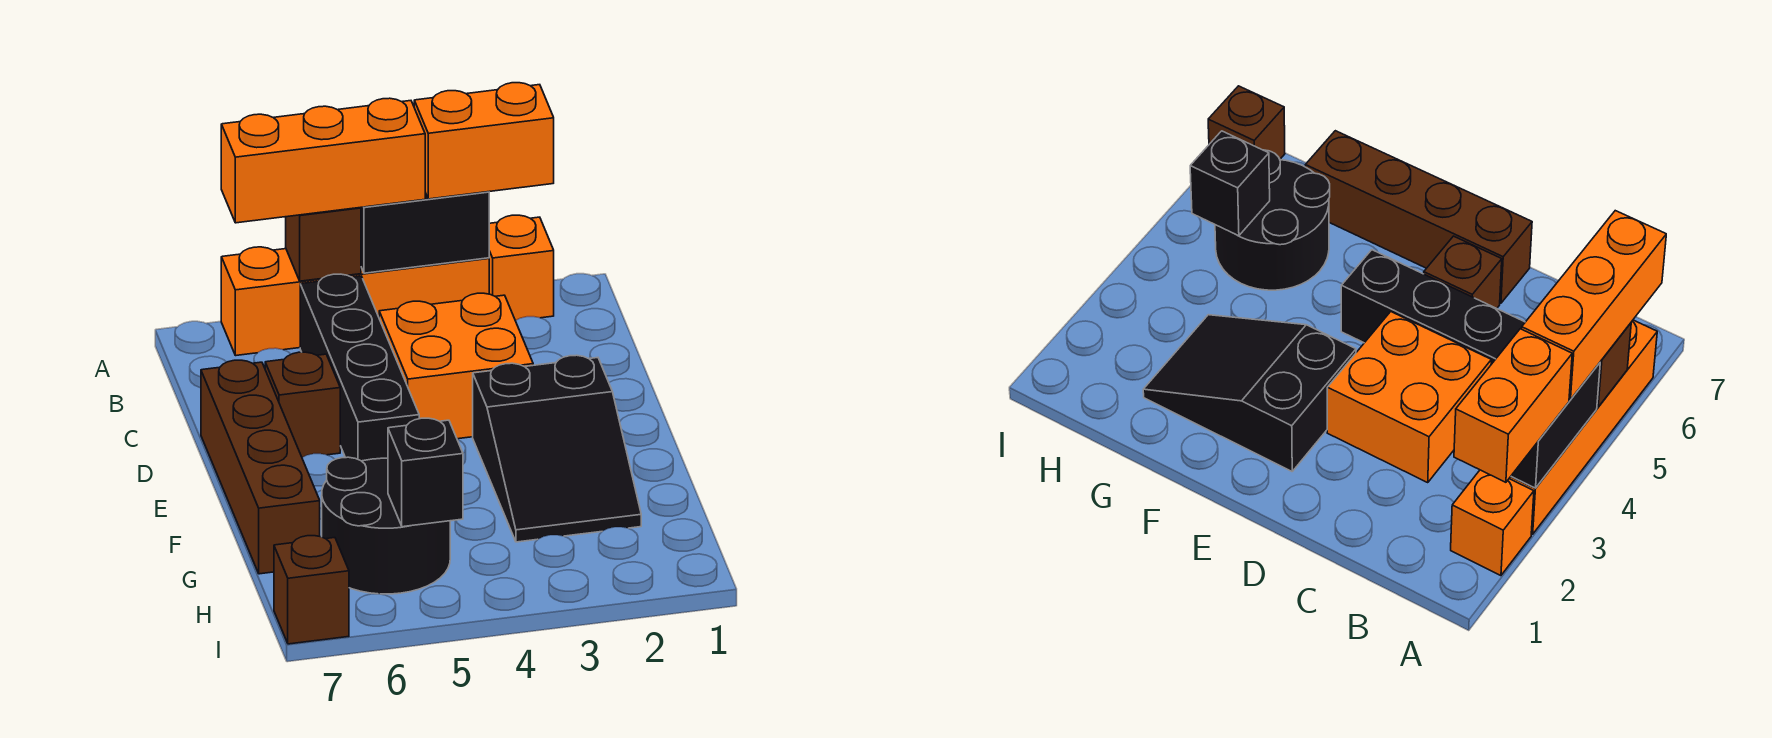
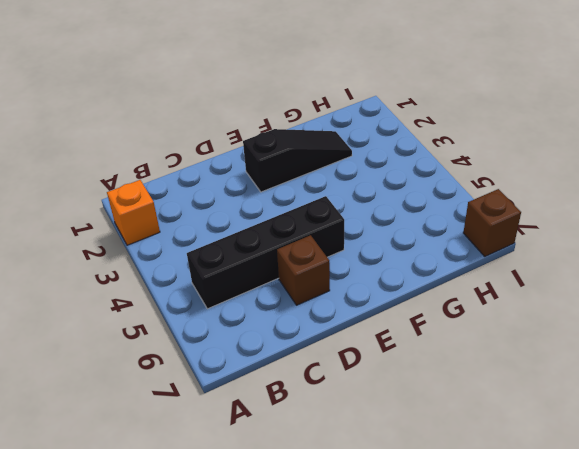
black slope E2:G2 level 1 top E -> black slope E2:G3 level 1 top E
none -> orange brick A3:A6 level 1
none -> orange brick C3:D4 level 1
none -> brown brick D7:G7 level 1

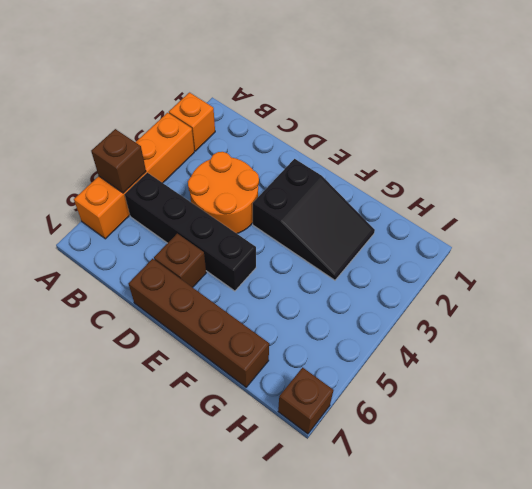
orange round brick C3:D4 level 1 -> orange brick C3:D4 level 1
none -> black round brick G5:H6 level 1
none -> black brick A3:A4 level 2
none -> black brick H5 level 2

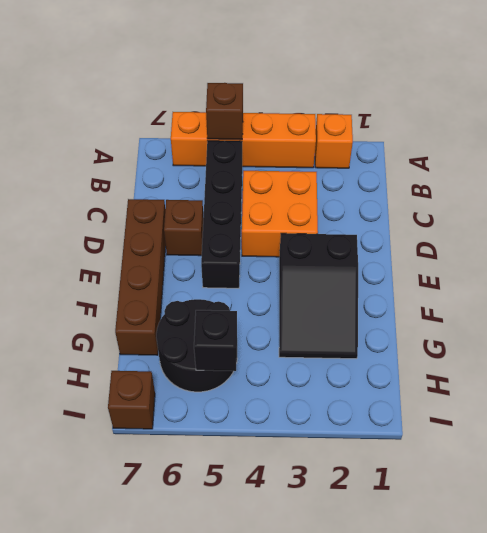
none -> black brick A3:A4 level 2
none -> orange brick A2:A3 level 3
none -> orange brick A4:A6 level 3

